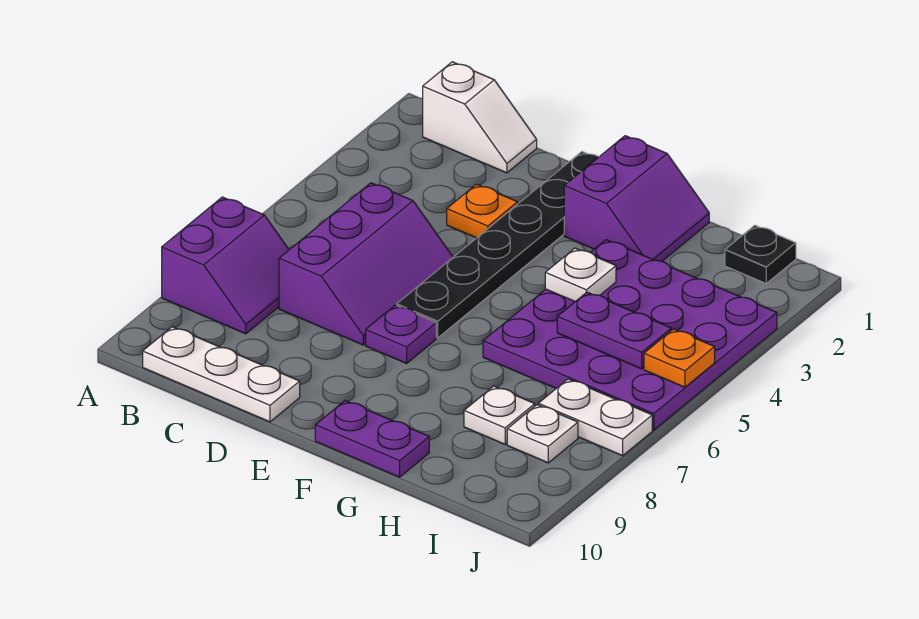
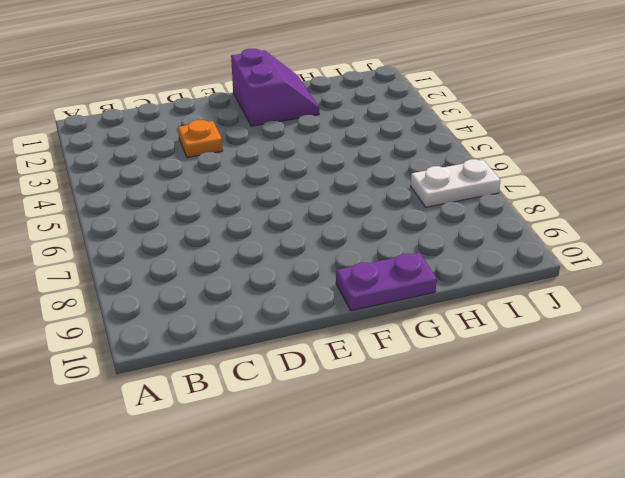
none -> purple slope A7:B8 level 1 top A
none -> white slope B1:C1 level 1 top B
none -> white plate B10:D10 level 1

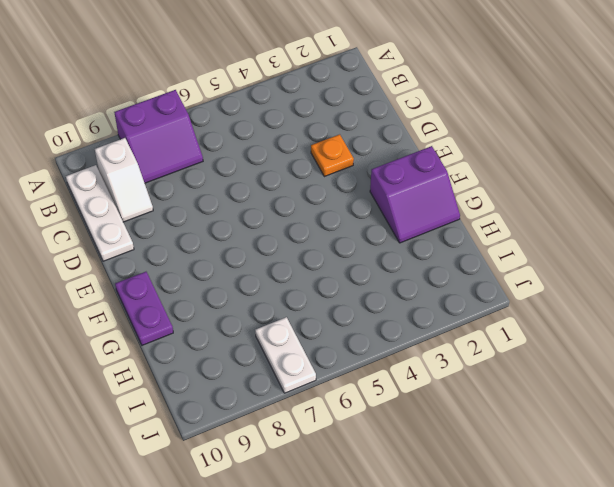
white slope B9:C9 level 1 top B -> white slope B1:C1 level 1 top B
none -> purple slope C5:D7 level 1 top C
none -> black plate E1:E6 level 1
none -> purple plate E7 level 1

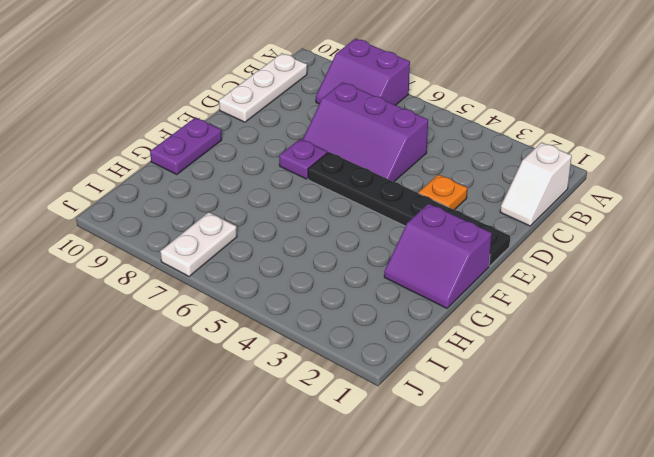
none -> purple plate G3:J6 level 1
none -> white plate H8 level 1
none -> black plate I1 level 1

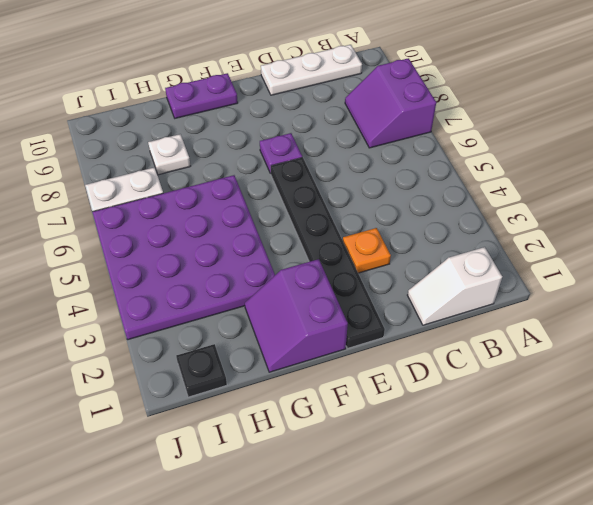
none -> purple slope C5:D7 level 1 top C
none -> white plate I8 level 1
none -> white plate G4 level 2

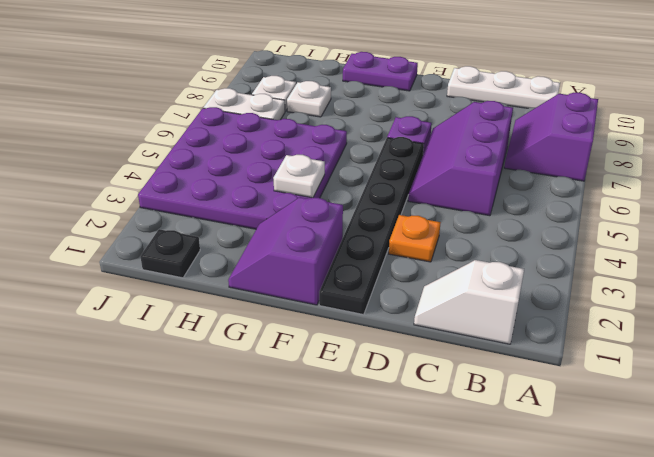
none -> purple plate H5:I5 level 2
none -> orange plate J5 level 2

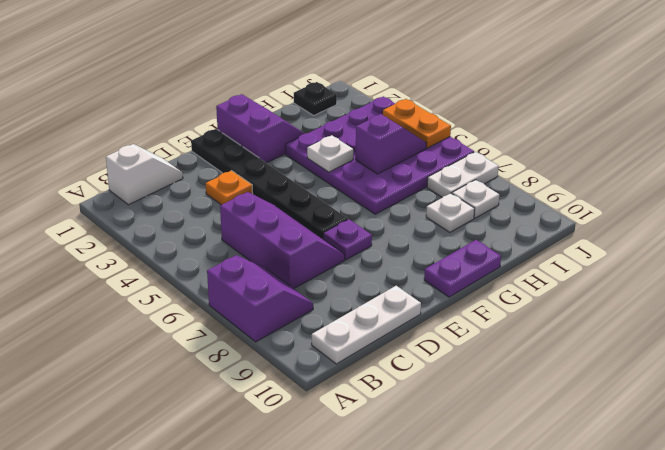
purple slope H5:I5 level 2 top H -> purple plate H5:I5 level 2
orange plate J4:J5 level 2 -> orange plate J5 level 2

